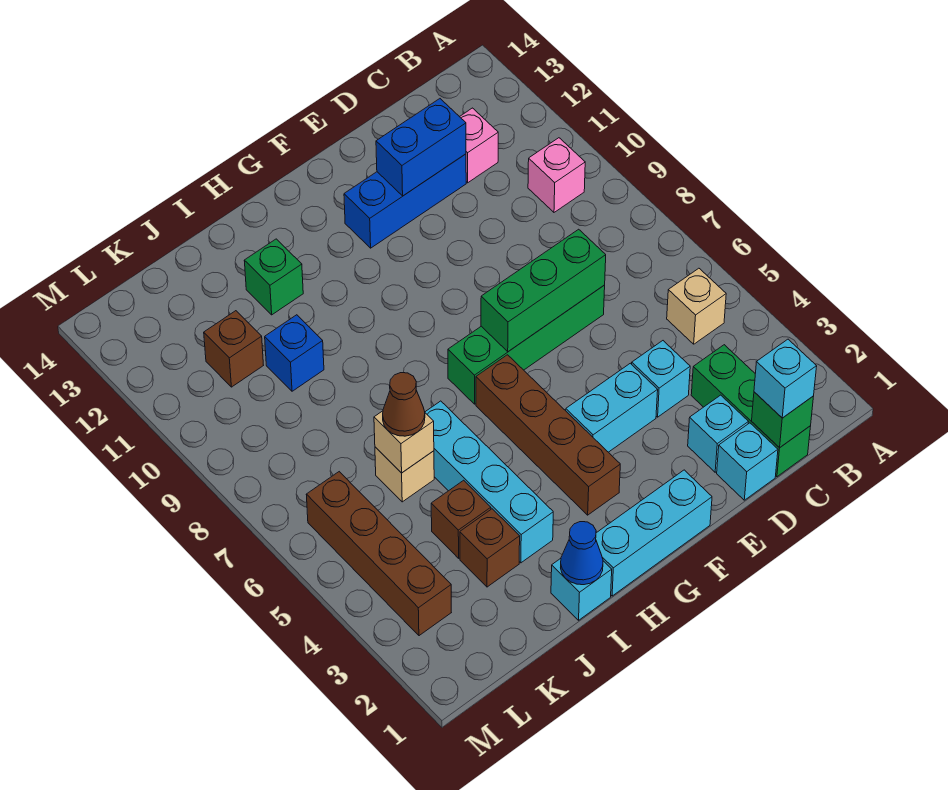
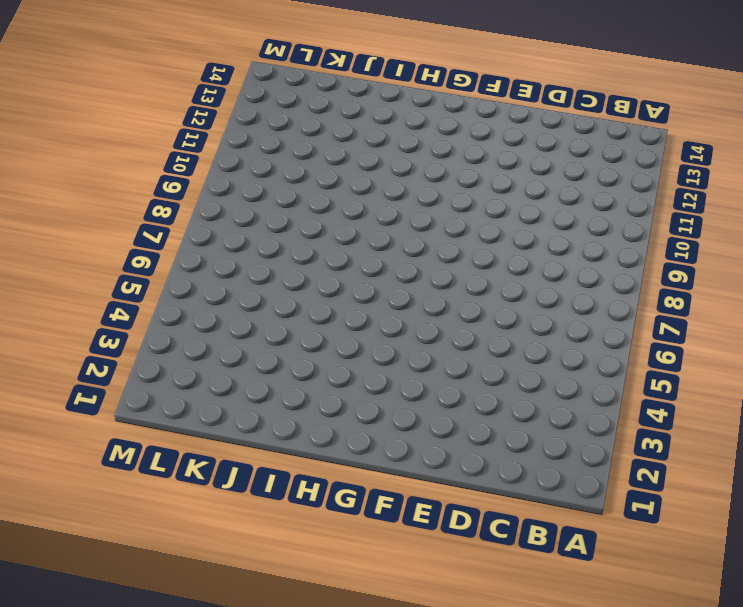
none -> tan brick B5 level 1
none -> pink brick B10 level 1
none -> green brick C1:C3 level 1

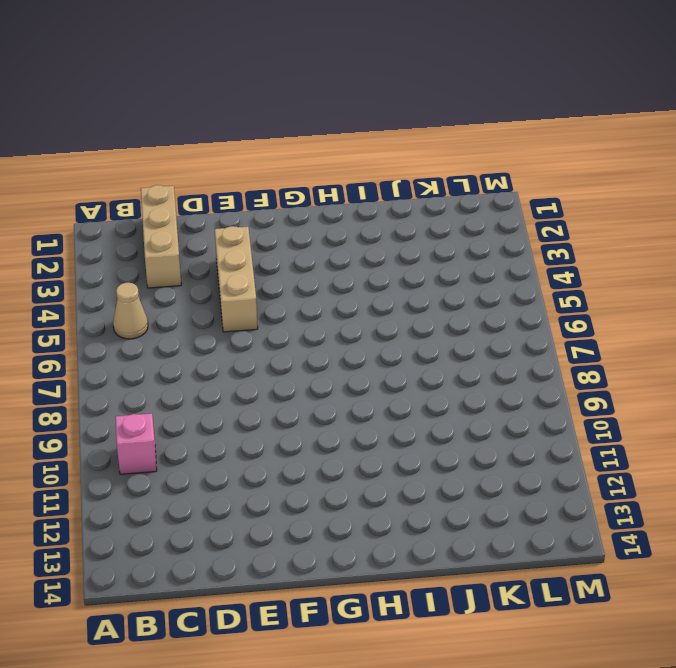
tan cone B5 level 1 -> tan brick B5 level 1
tan brick C1:C3 level 1 -> green brick C1:C3 level 1
tan brick E3:E5 level 1 -> cyan brick E4:F4 level 1
none -> pink brick C12 level 1
none -> cyan brick D1 level 1
none -> cyan brick D2 level 1

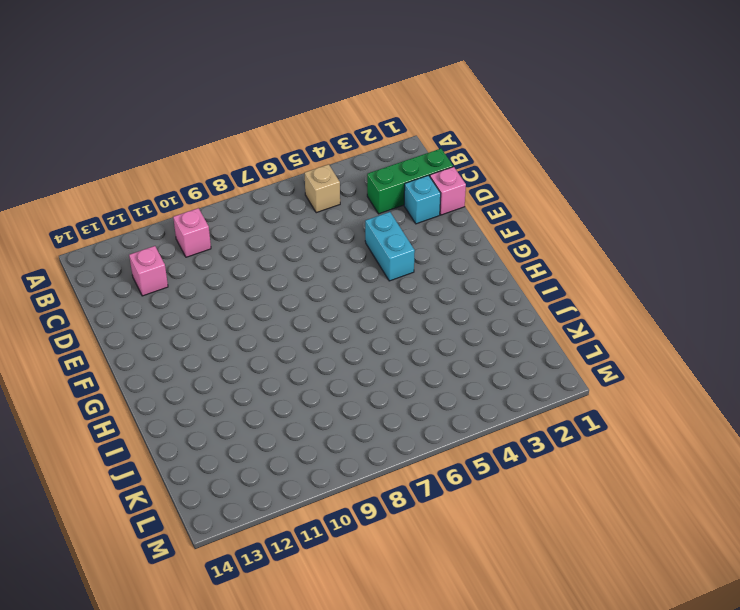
pink brick D1 level 1 -> cyan brick D1 level 1
none -> cyan brick D4 level 1
none -> green brick D7:G7 level 1
none -> blue brick D12:F12 level 1

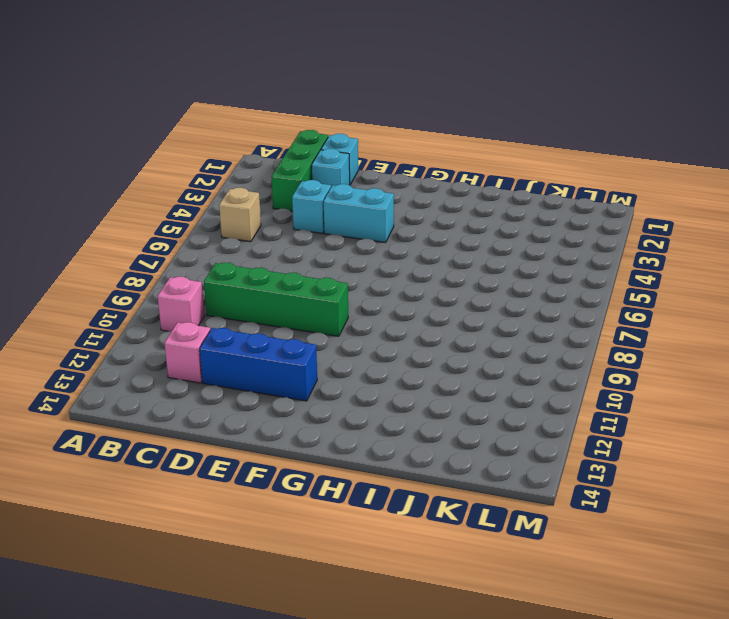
green brick C9:F9 level 1 -> green brick D7:G7 level 1
none -> cyan brick F1:H1 level 1
none -> brown brick G3:G6 level 1
none -> cyan brick I1 level 1

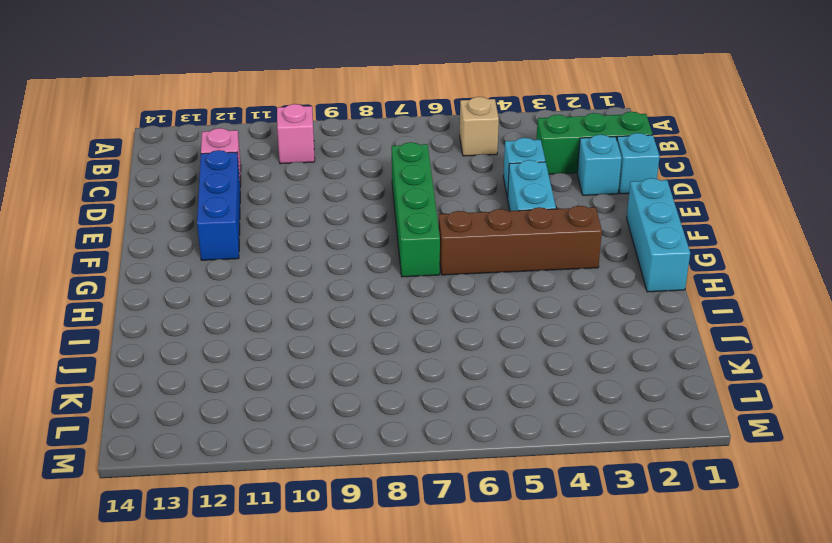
none -> cyan brick I1 level 1
none -> cyan brick I3:I6 level 1
none -> green brick I12 level 1

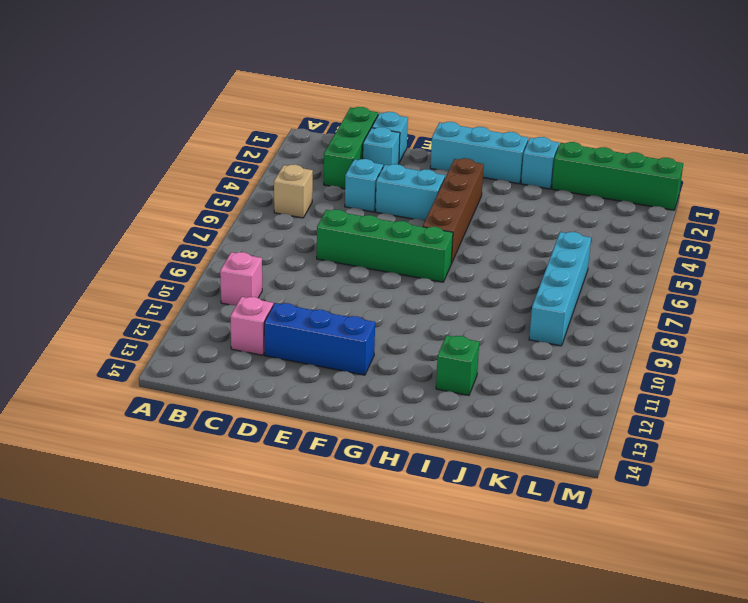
green brick J1:M1 level 1 -> none
cyan brick K6:K9 level 1 -> cyan brick I3:I6 level 1
none -> brown brick J3 level 1
none -> brown brick J4 level 1
none -> tan brick J6 level 1

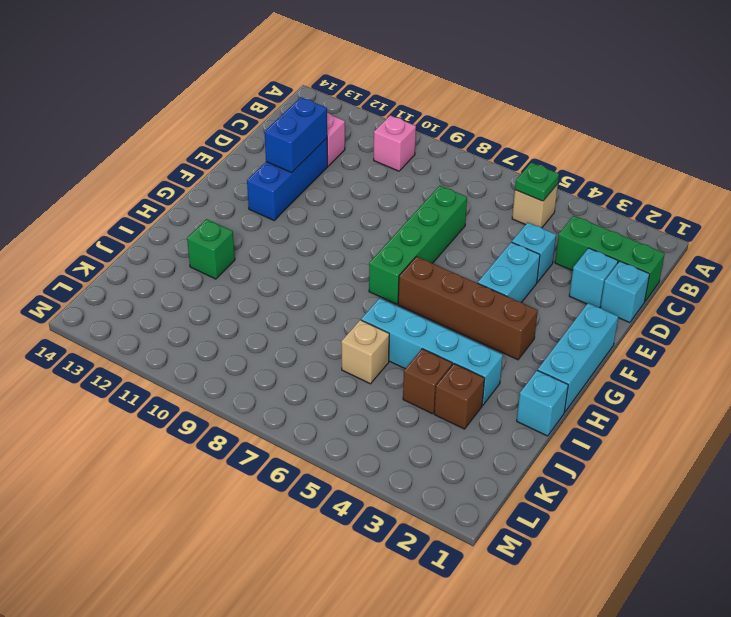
green plate B5 level 2 -> none
none -> blue brick J10 level 1
none -> brown brick K11 level 1
none -> brown brick L3:L6 level 1

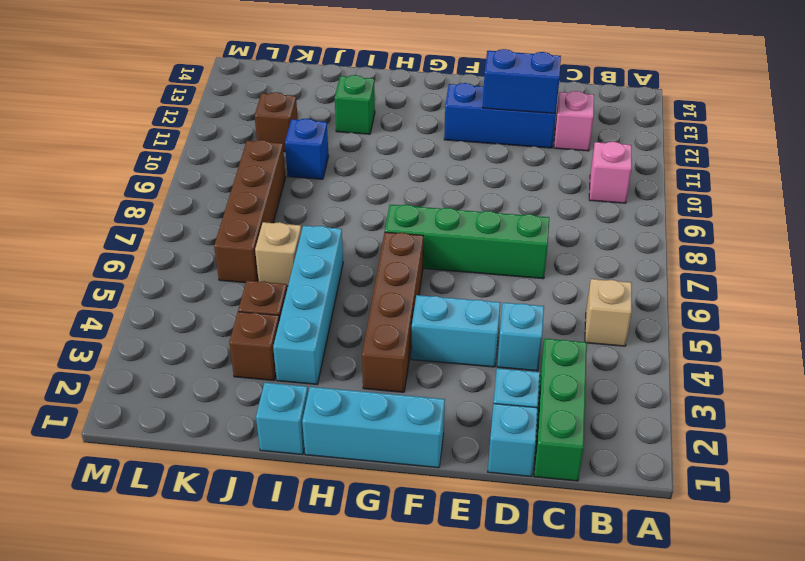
brown brick K6:K9 level 1 -> brown brick L3:L6 level 1
none -> green brick C1 level 2
none -> green brick D7:F7 level 2
none -> blue cone I1 level 2

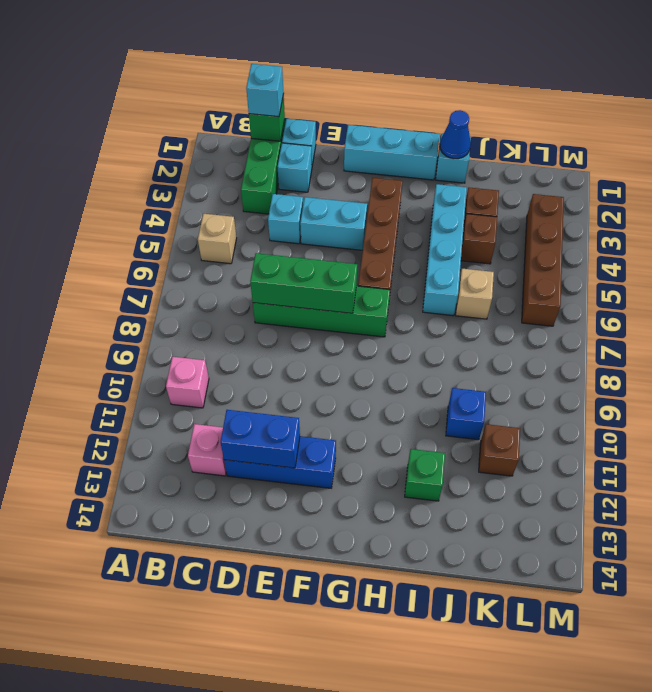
none -> tan brick J6 level 2
none -> brown cone J6 level 3

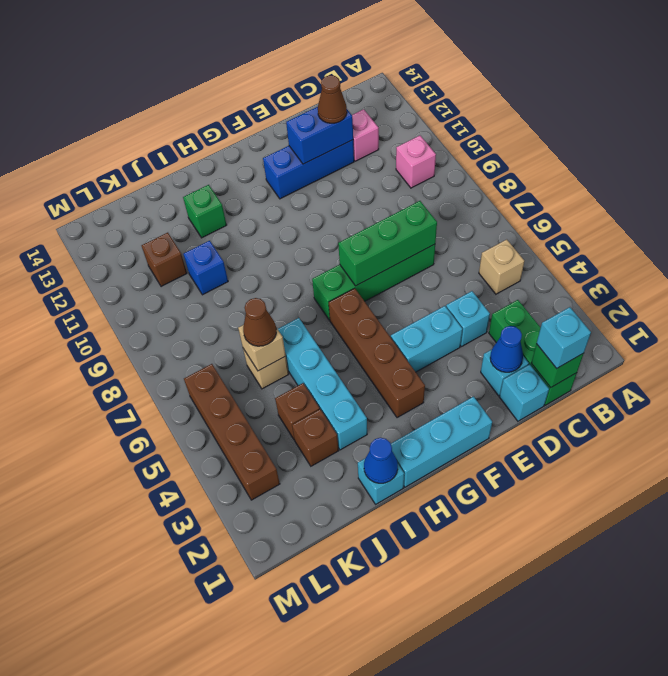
blue cone D2 level 2 -> none
brown cone D12 level 3 -> none

